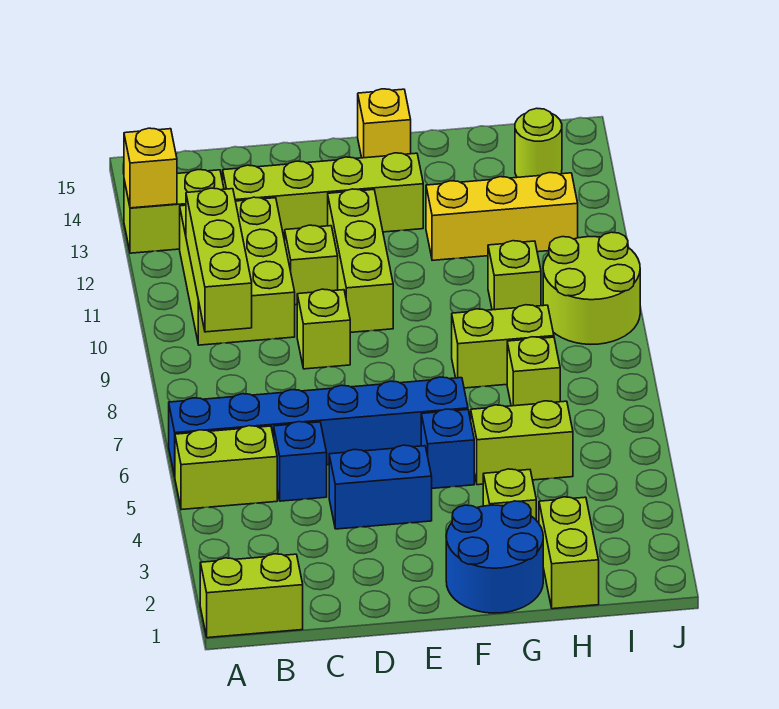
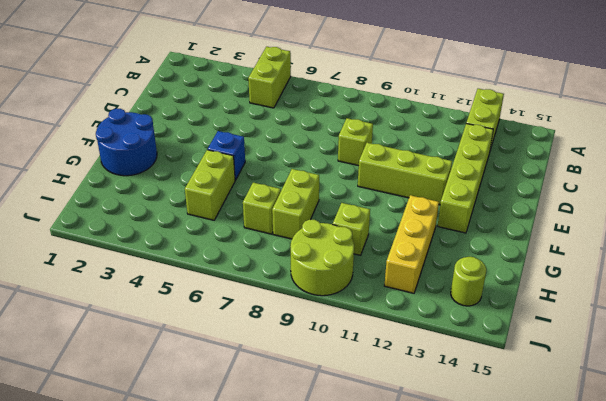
none -> lime brick A1:B1 level 1
none -> blue brick A6:F6 level 1
none -> lime brick B10:C12 level 1

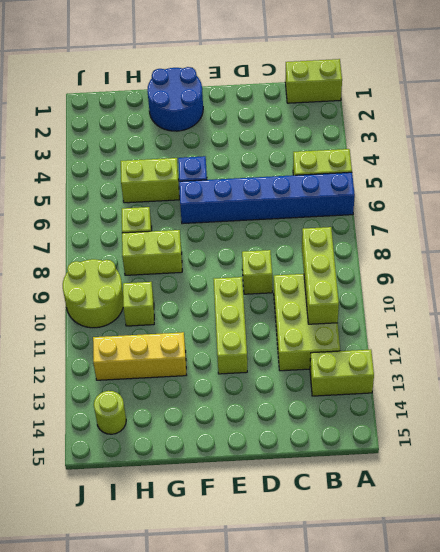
none -> blue brick C5 level 1
none -> lime brick C13:F13 level 1
none -> blue brick D4:E4 level 1

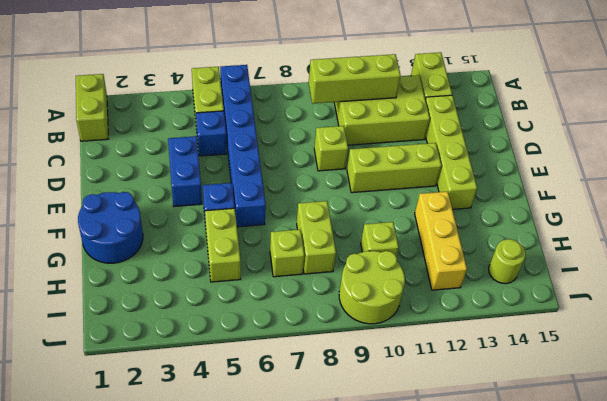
none -> lime brick D11 level 1
none -> yellow brick F15 level 1
none -> lime brick G3 level 1

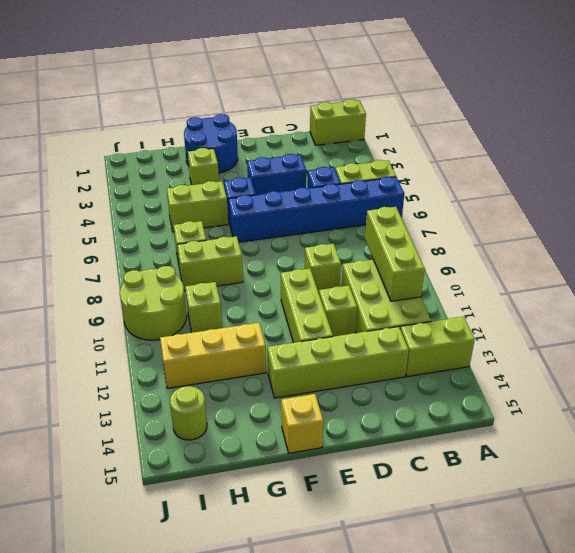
none -> lime brick H1:H2 level 1
none -> yellow brick A13 level 2

